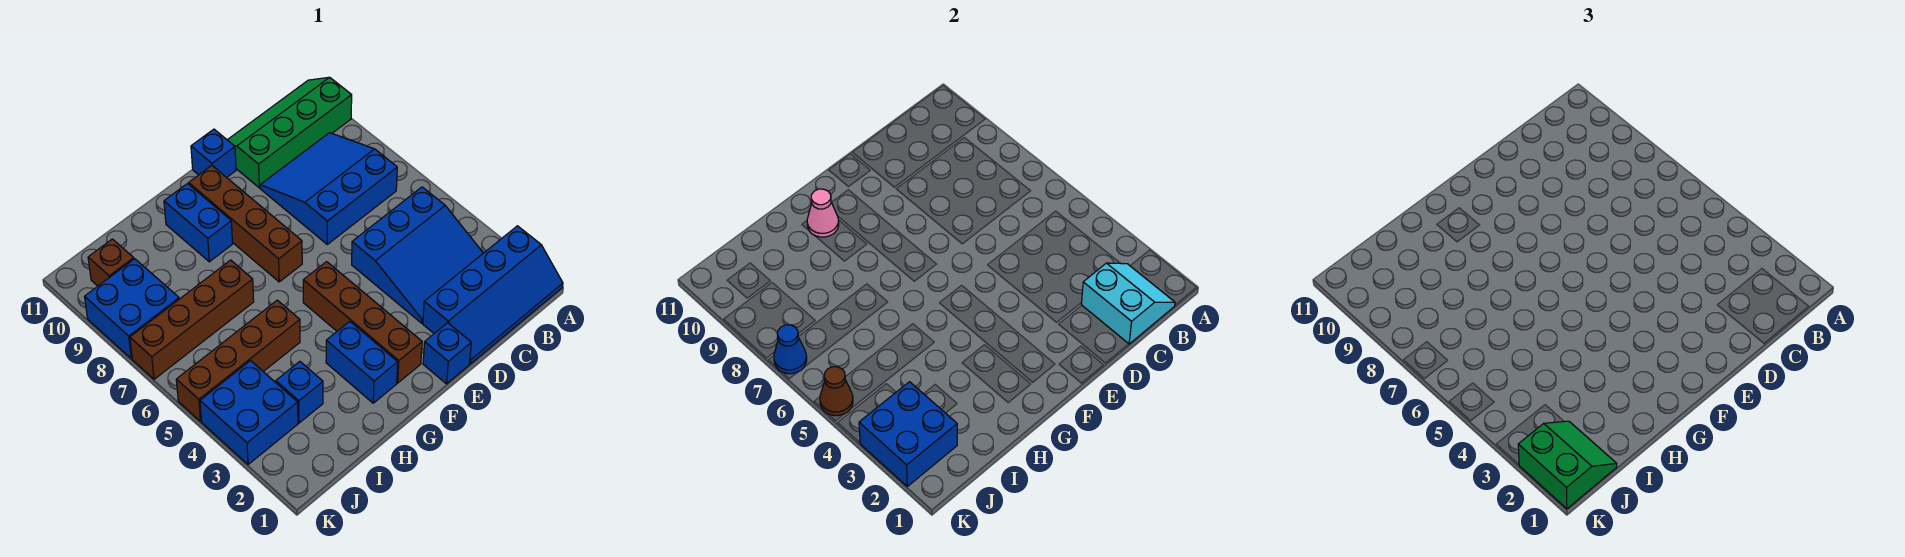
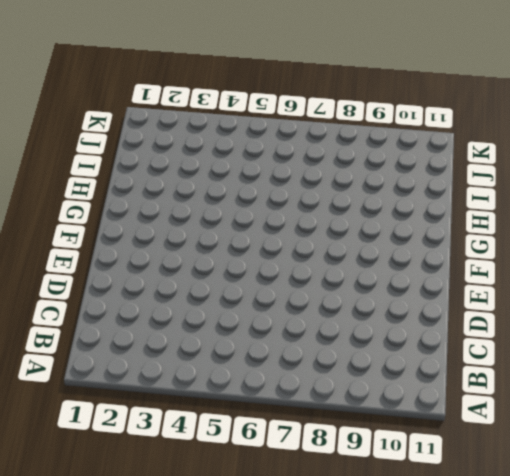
none -> blue slope A1:D2 level 1 top 2
none -> green slope A10:D11 level 1 top 10
none -> blue slope B3:D5 level 1 top 5

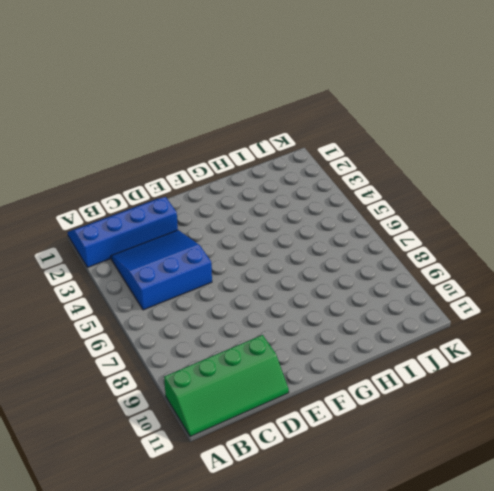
none -> blue slope B7:D9 level 1 top 7
none -> blue brick E1 level 1
none -> blue brick E11 level 1

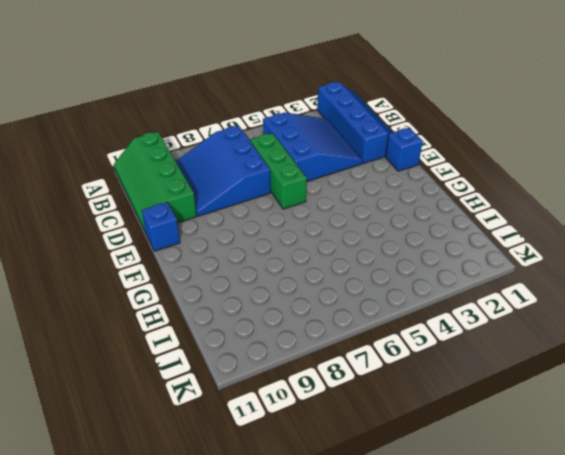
green brick C6:E6 level 1 -> none
none -> brown brick F2:F5 level 1
none -> brown brick F7:F10 level 1
none -> blue brick G2:G3 level 1

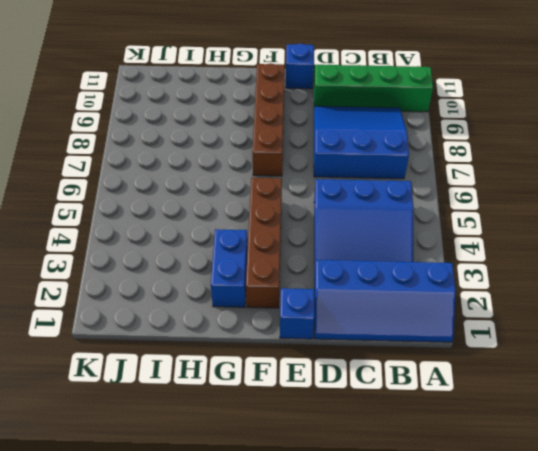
none -> blue brick G9:G10 level 1
none -> brown brick H5:K5 level 1
none -> brown brick H7:K7 level 1

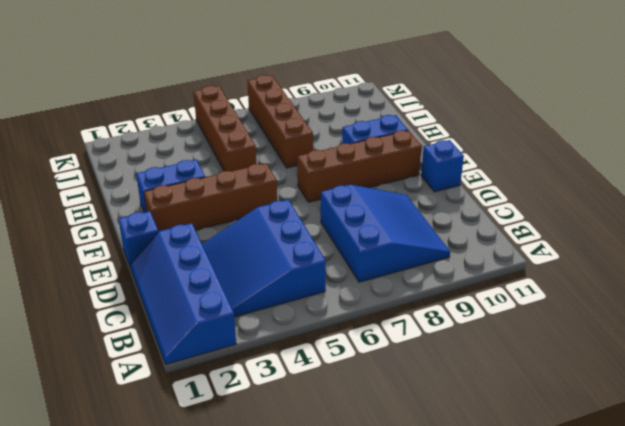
none -> green slope A10:D11 level 1 top 10
none -> blue brick I3 level 1
none -> blue brick J3:K4 level 1

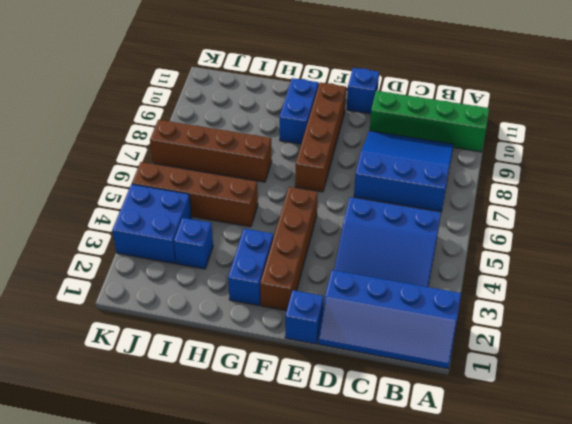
none -> blue brick J8:K9 level 1
none -> brown brick J10 level 1
none -> cyan slope B1:C2 level 2 top C

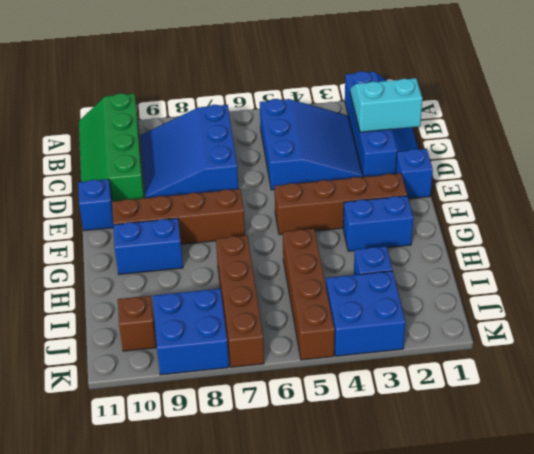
none -> pink cone G10 level 2
none -> blue brick J2:K3 level 2
none -> brown cone K5 level 2

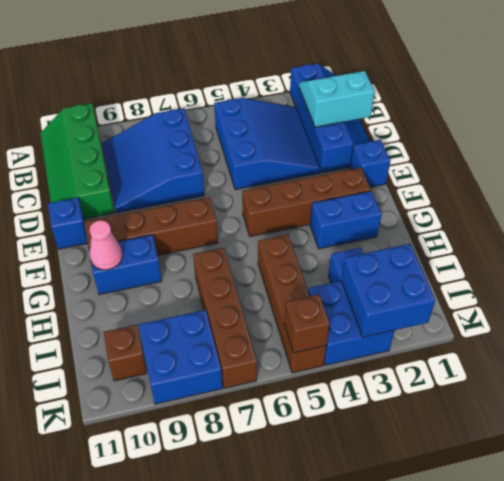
brown brick K5 level 2 -> brown cone K5 level 2
none -> blue cone K7 level 2
none -> green slope J1:K2 level 3 top K

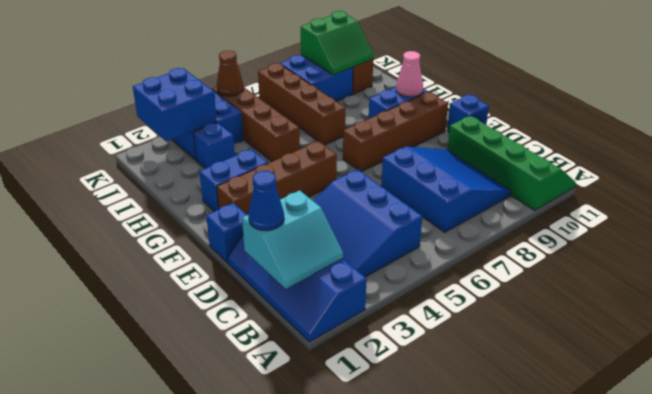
blue cone C1 level 3 -> blue cone K7 level 2
green slope J9:K10 level 2 top K -> green slope J1:K2 level 3 top K

